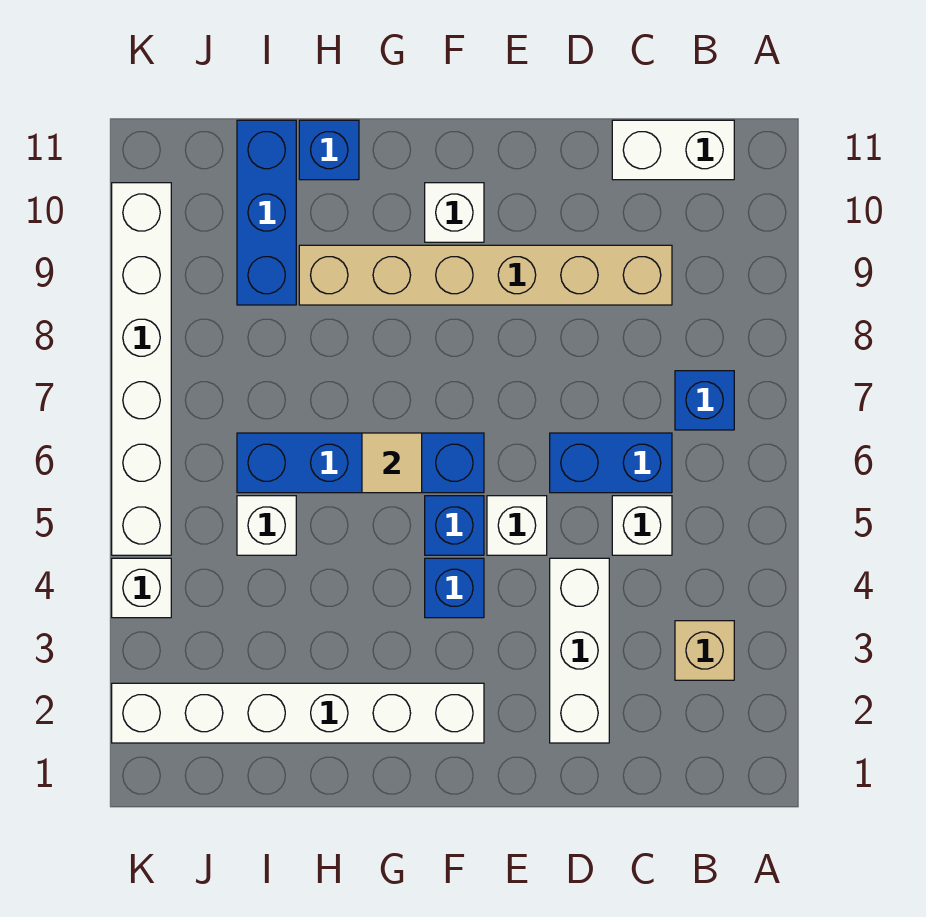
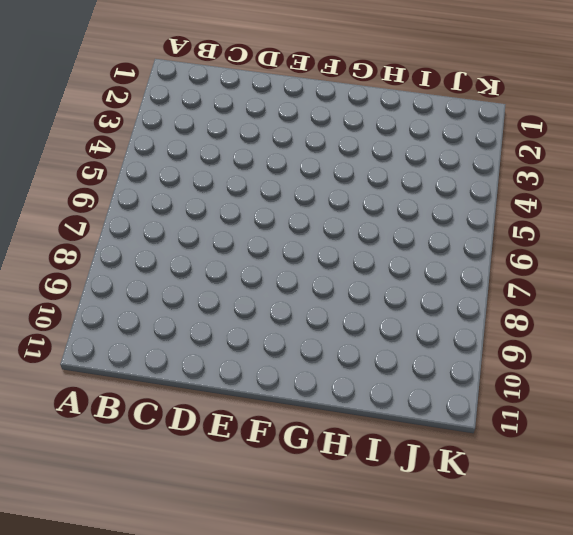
none -> tan brick B3 level 1
none -> blue brick B7 level 1
none -> white brick B11:C11 level 1

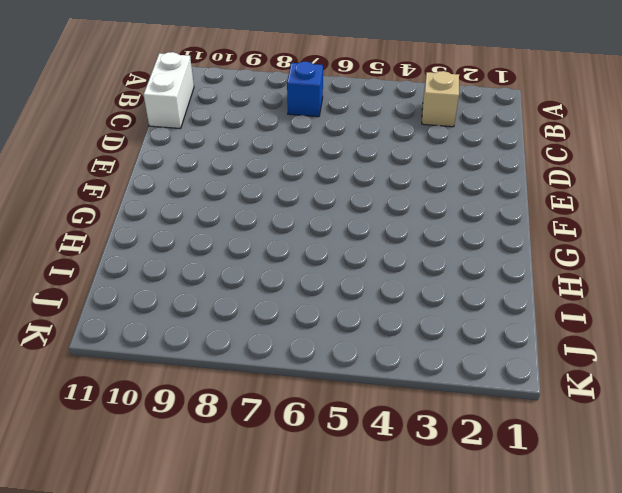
none -> white brick C5 level 1
none -> blue brick C6:D6 level 1
none -> tan brick C9:H9 level 1

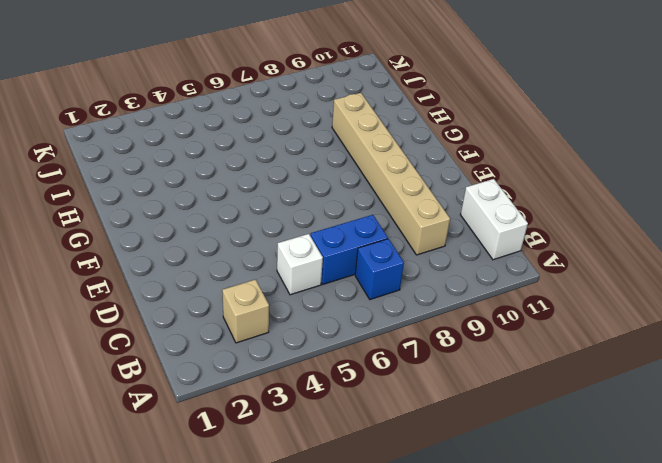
blue brick C6:C7 level 1 -> blue brick C6:D6 level 1
none -> white brick D2:D4 level 1
none -> white brick E5 level 1
none -> white brick F2:K2 level 1

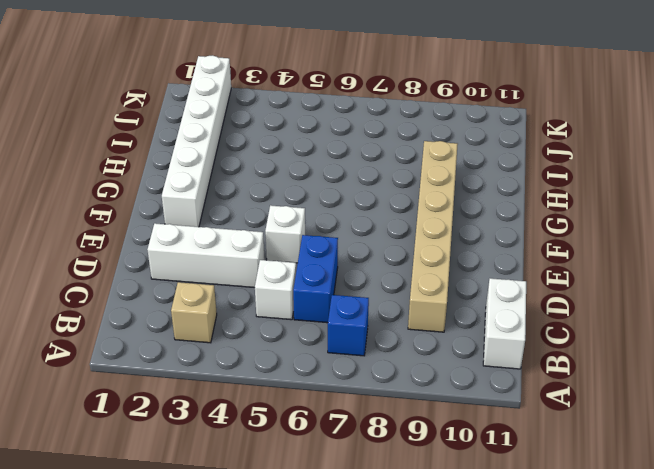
none -> blue brick F4 level 1
none -> blue brick F5 level 1
none -> blue brick F6:I6 level 1

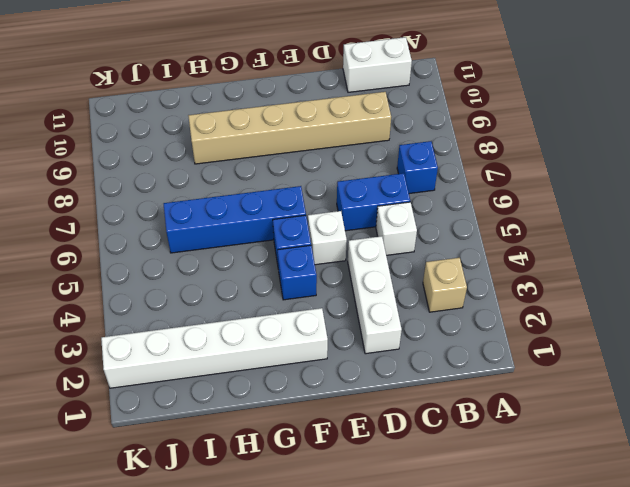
none -> white brick F10 level 1
none -> blue brick H11 level 1
none -> white brick I5 level 1

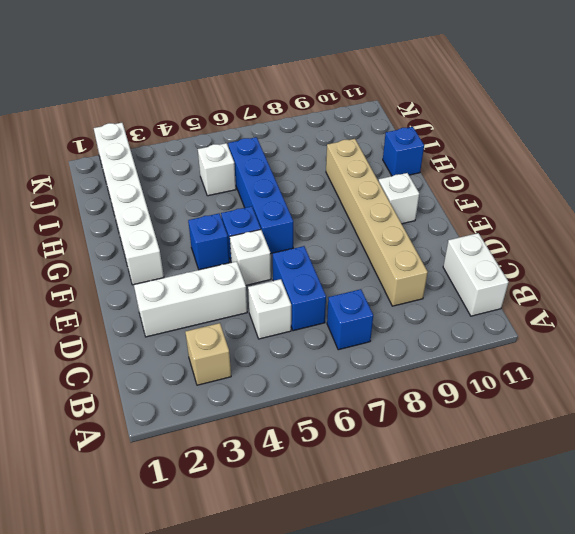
none -> blue brick I9:I11 level 1
none -> white brick K4 level 1
none -> white brick K5:K10 level 1

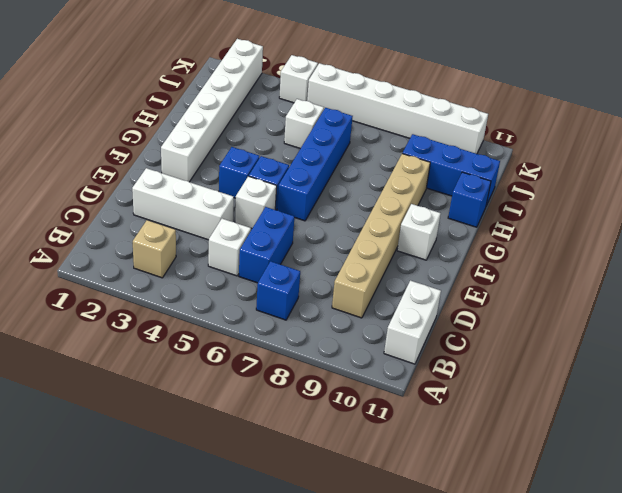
none -> tan tile G6 level 2

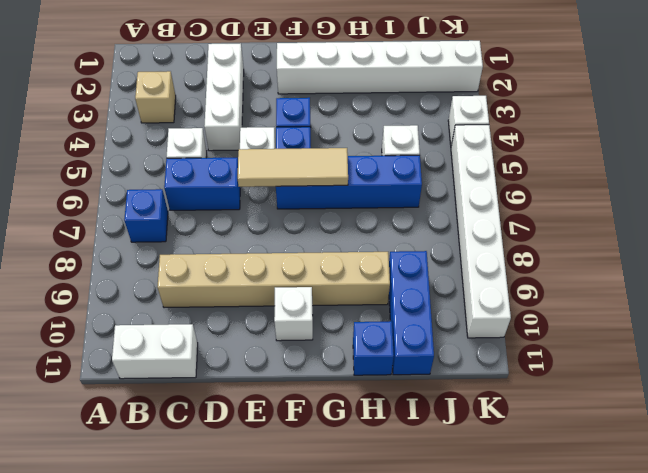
tan tile E6:G6 level 2 -> tan tile G6 level 2

